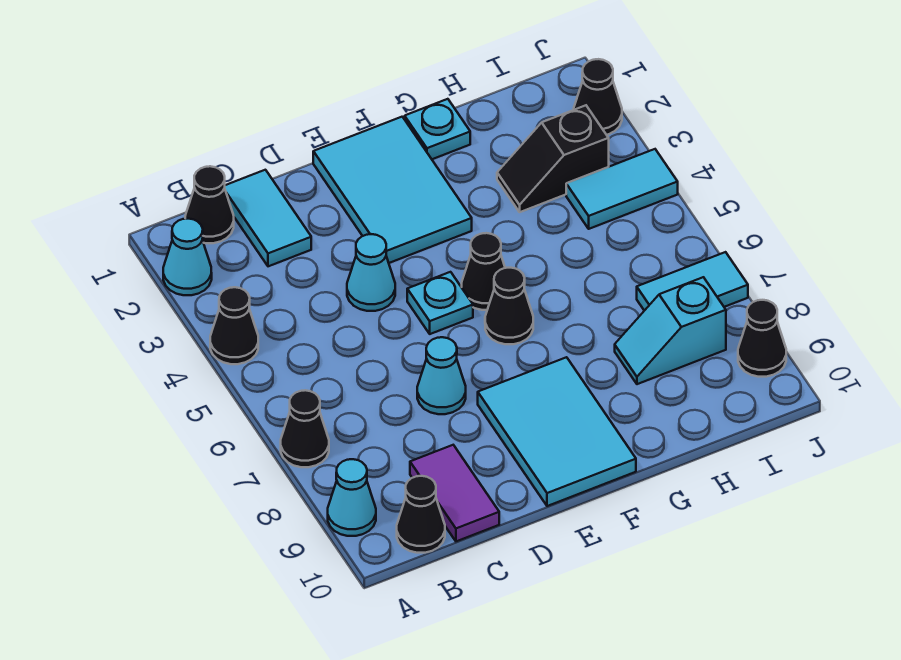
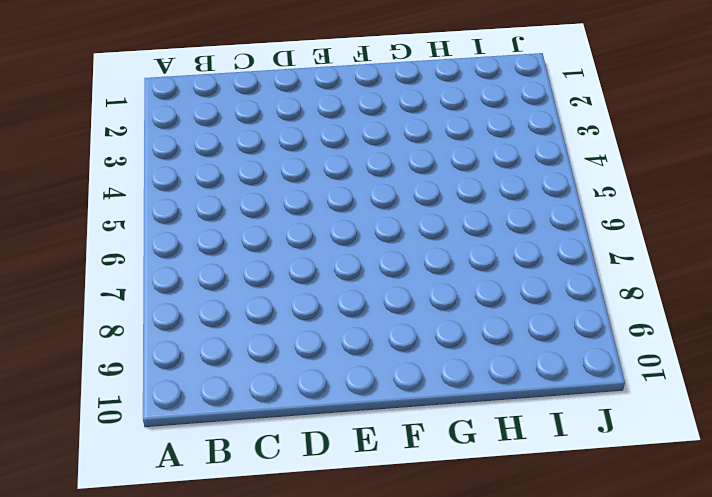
none -> cyan cone A2 level 1
none -> black cone A4 level 1
none -> black cone A7 level 1

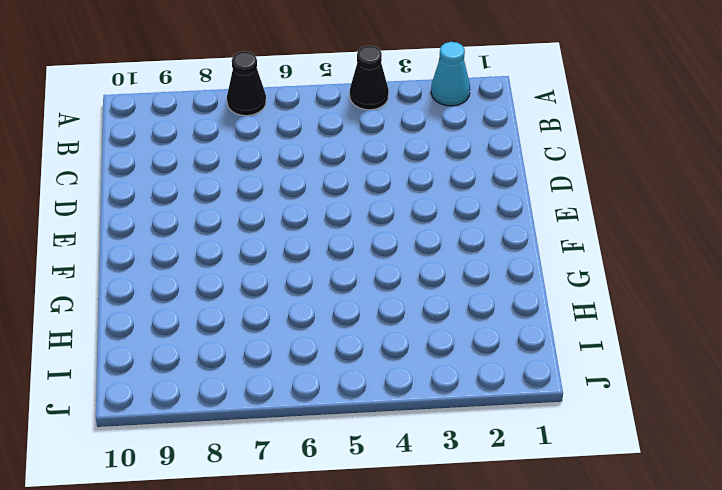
none -> cyan cone A9 level 1
none -> black cone B1 level 1
none -> black cone B10 level 1

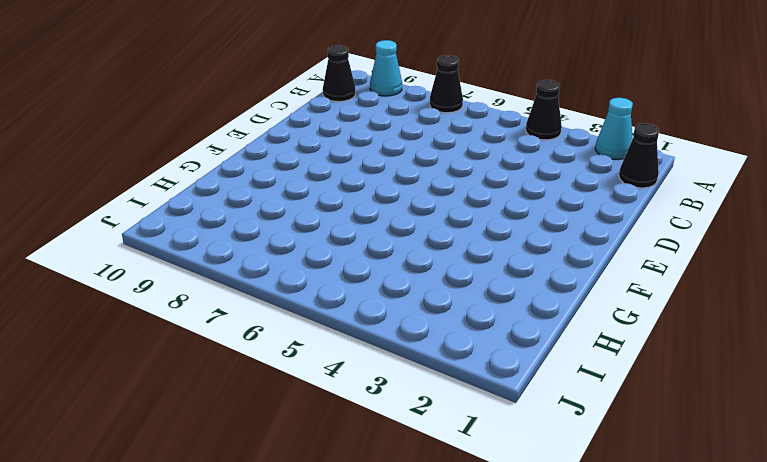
none -> cyan tile C1:C2 level 1
none -> purple tile C9:C10 level 1
none -> cyan cone D4 level 1

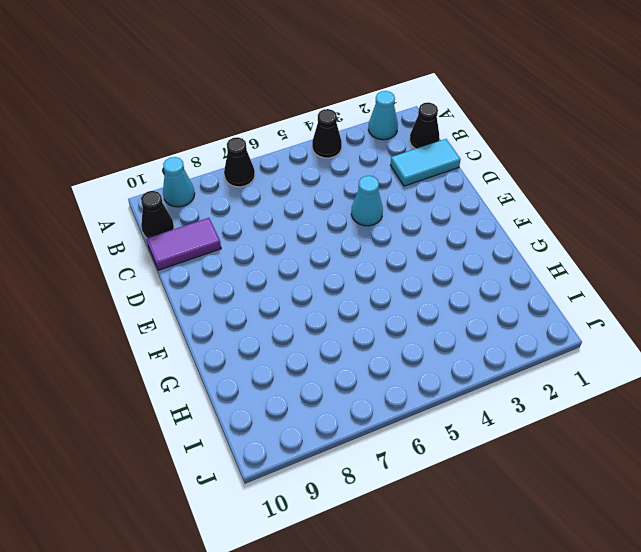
none -> cyan cone D7 level 1
none -> cyan tile E1:F3 level 1
none -> cyan plate E5 level 1

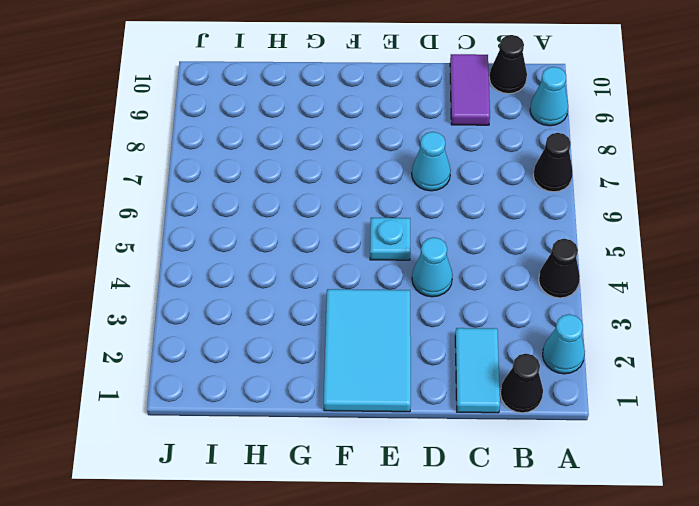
none -> cyan tile E8:F10 level 1
none -> black cone F5 level 1
none -> black cone F6 level 1

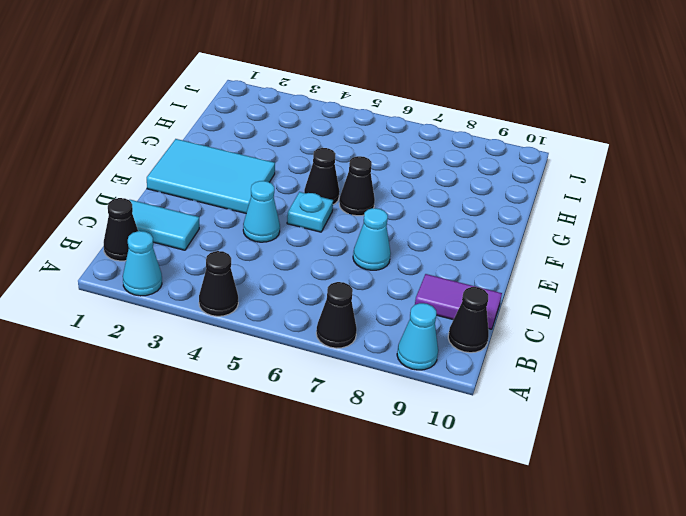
none -> cyan tile E8:F10 level 1
none -> cyan plate G1 level 1
none -> black slope H3:I3 level 1 top I

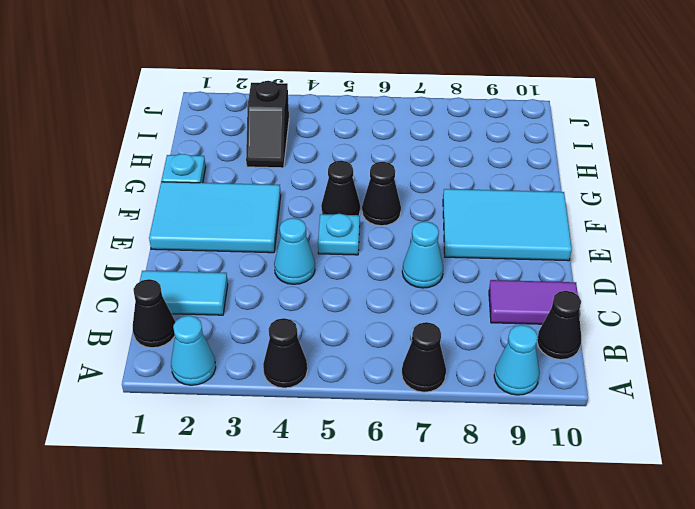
none -> cyan slope H8:I8 level 1 top I
none -> cyan tile I4:J4 level 1
none -> cyan tile I7:J7 level 1

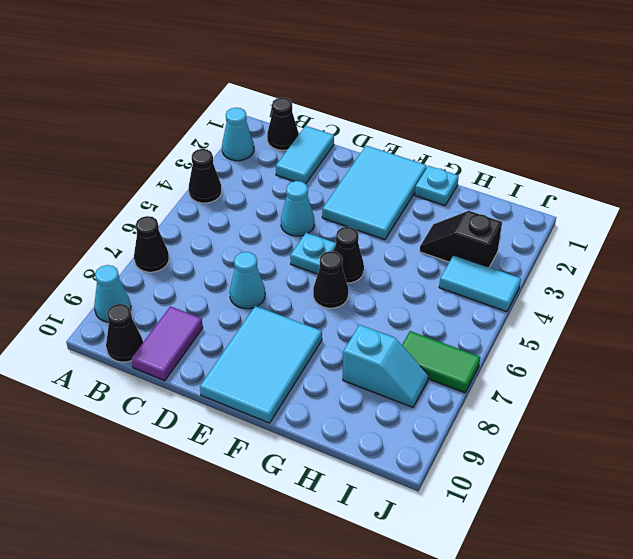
cyan slope H8:I8 level 1 top H -> cyan slope H8:I8 level 1 top I
green tile I7:J7 level 1 -> cyan tile I7:J7 level 1
none -> black cone J2 level 1
none -> black cone J9 level 1

